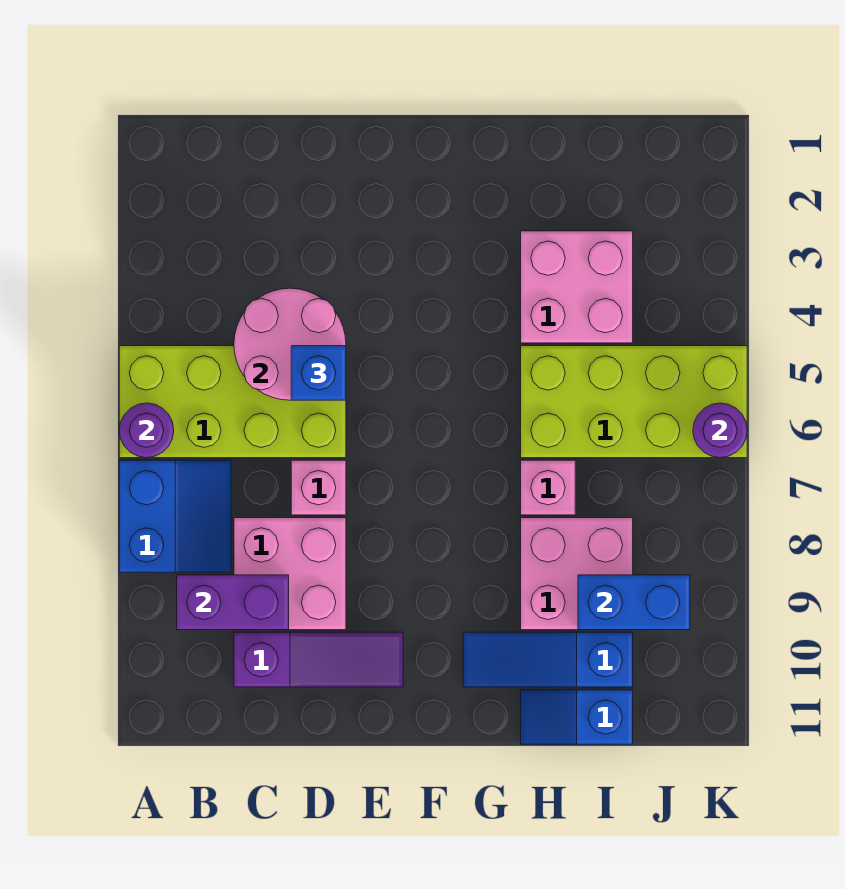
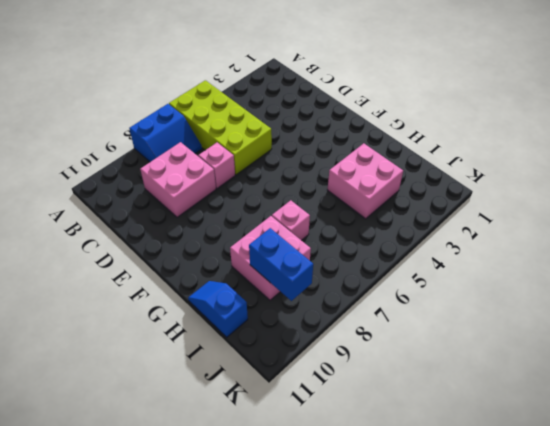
none -> purple slope C10:E10 level 1 top C
none -> blue slope G10:I10 level 1 top I
none -> lime brick H5:K6 level 1

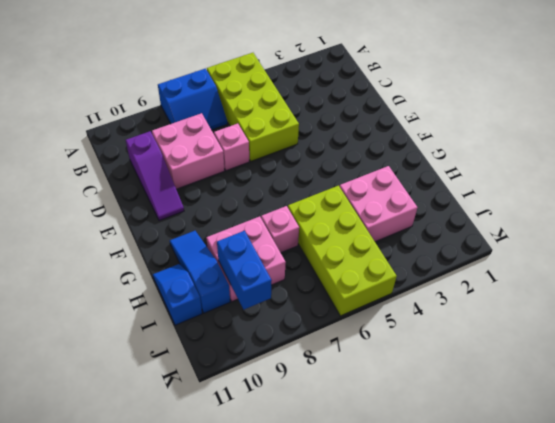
none -> purple round brick A6 level 2
none -> purple brick B9:C9 level 2
none -> pink round brick C4:D5 level 2

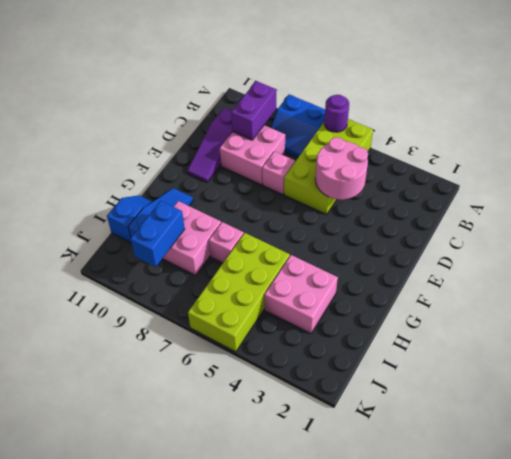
none -> purple round brick K6 level 2
none -> blue brick D5 level 3

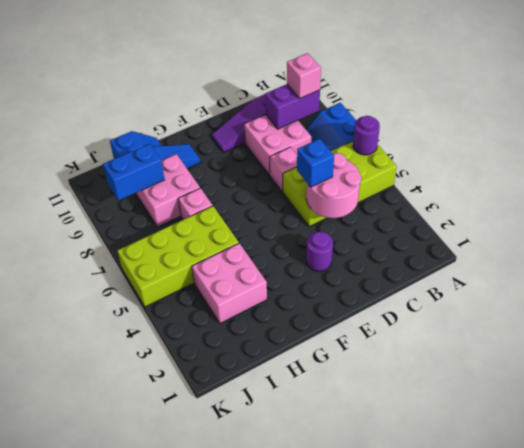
pink brick B9 level 3 -> none
purple round brick E3 level 1 -> purple round brick K6 level 2

